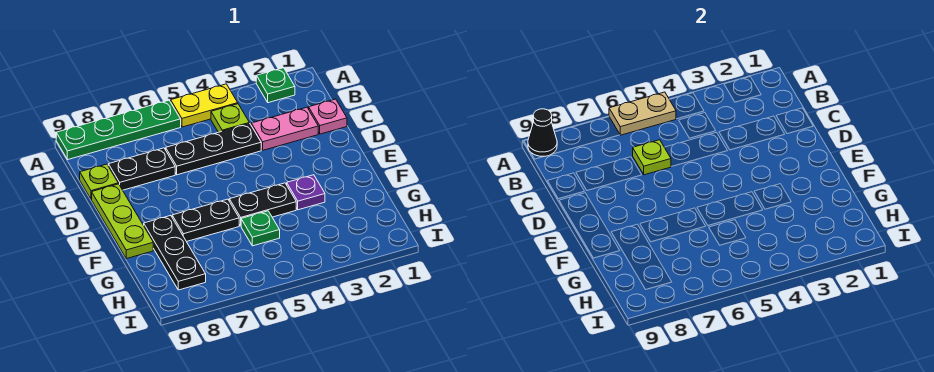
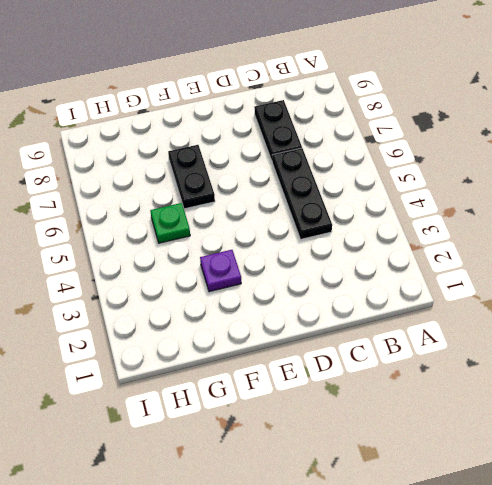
none -> green plate A2 level 1
none -> yellow plate A4:A5 level 1
none -> green plate A6:A9 level 1

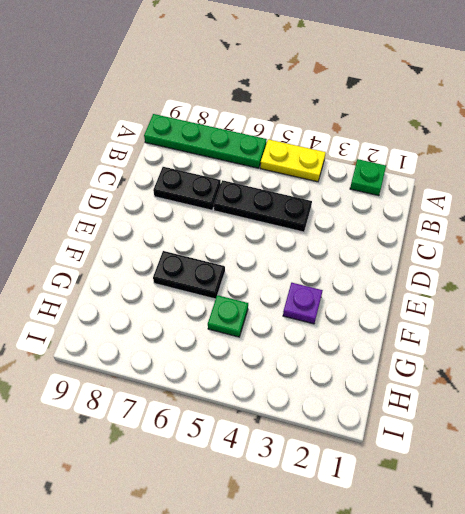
none -> lime plate B4 level 1
none -> pink plate C1 level 1
none -> pink plate C2:C3 level 1

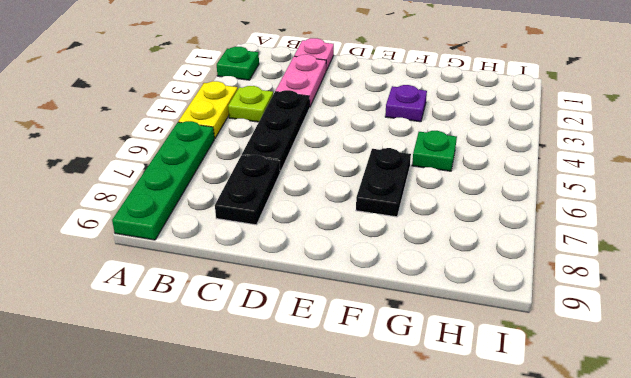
none -> lime plate C9 level 1
none -> lime plate D9:F9 level 1
none -> black plate F4:F5 level 1

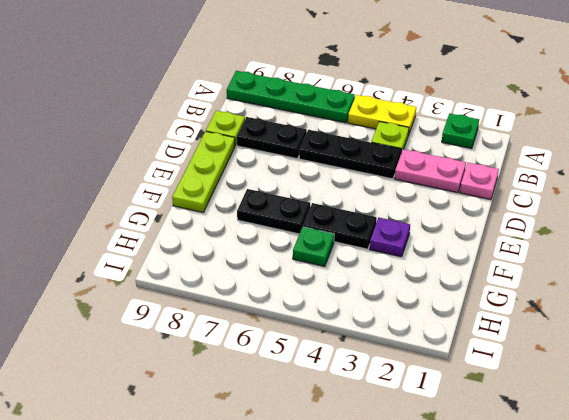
none -> black plate F8:H8 level 1
none -> tan plate A5:A6 level 2
none -> black cone A9 level 2

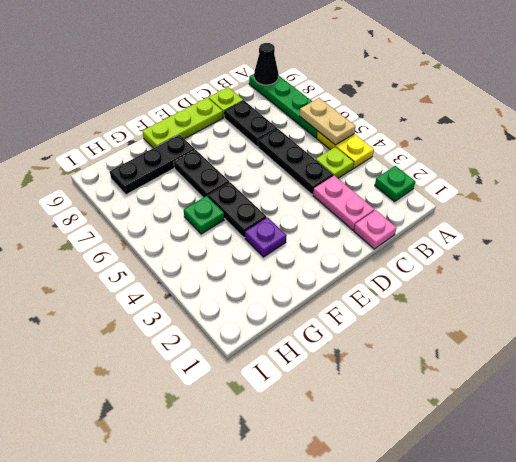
none -> lime plate C6 level 2

